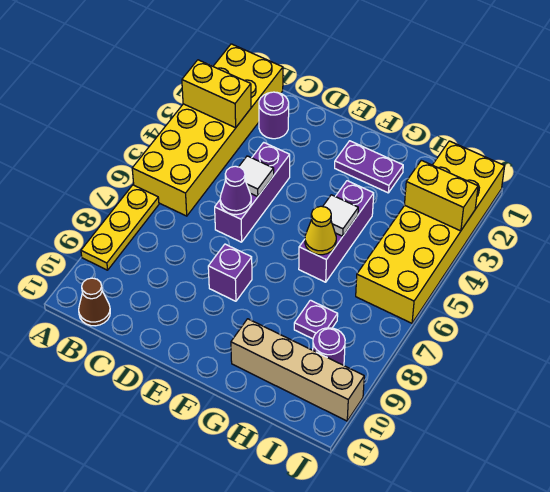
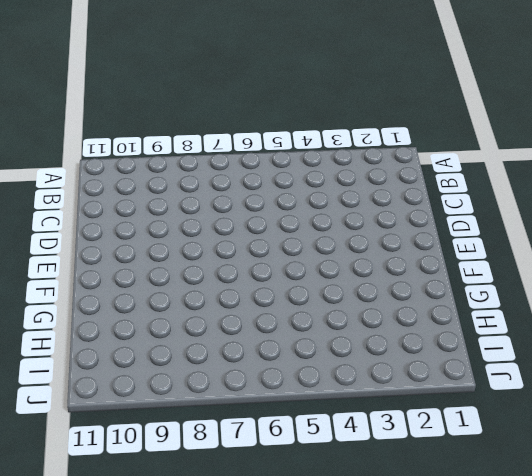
none -> yellow brick A1:B6 level 1
none -> yellow plate A7:A9 level 1
none -> brown cone B11 level 1

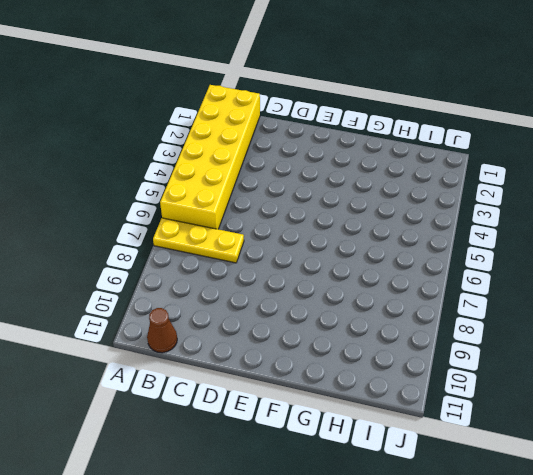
yellow plate A7:C7 level 1 -> yellow plate A7:A9 level 1
none -> purple round brick C2 level 1
none -> purple brick D4:D6 level 1
none -> purple brick E8 level 1

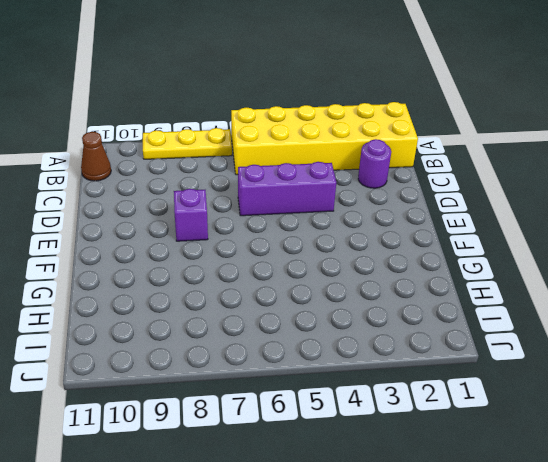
none -> purple plate F2:G2 level 1
none -> purple brick G4:G6 level 1
none -> tan brick G10:J10 level 1

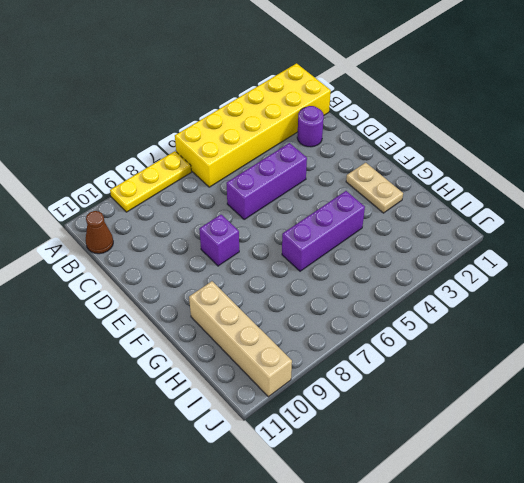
tan plate F2:G2 level 1 -> purple plate F2:G2 level 1
none -> purple plate H8 level 1
none -> yellow brick I1:J6 level 1
none -> purple round brick I9 level 1

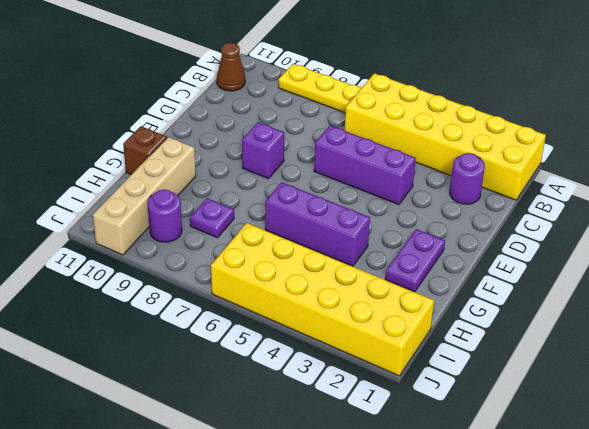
brown brick G11 level 1 -> none
none -> yellow brick A3:B3 level 2
none -> white tile D5 level 2
none -> purple cone D6 level 2

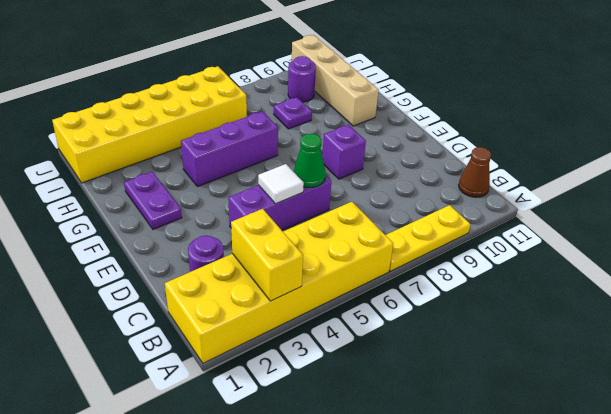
green cone D6 level 2 -> purple cone D6 level 2
none -> white tile G5 level 2
none -> yellow cone G6 level 2
none -> yellow brick I3:J3 level 2

